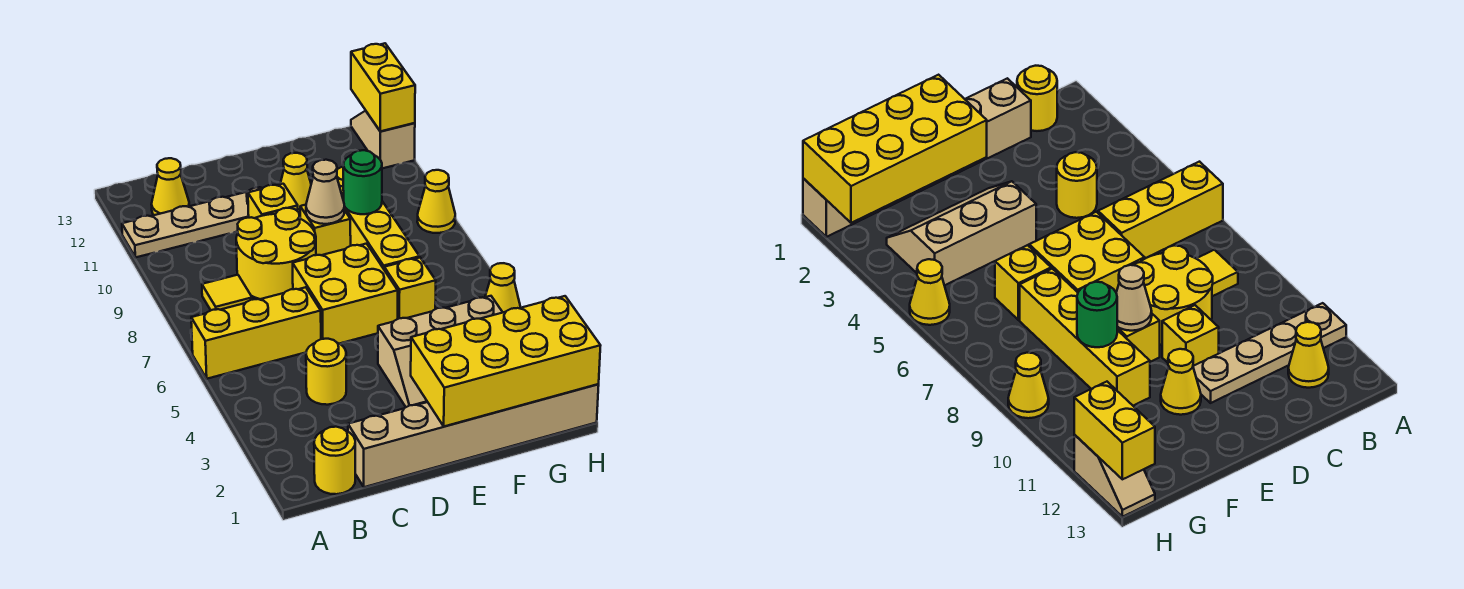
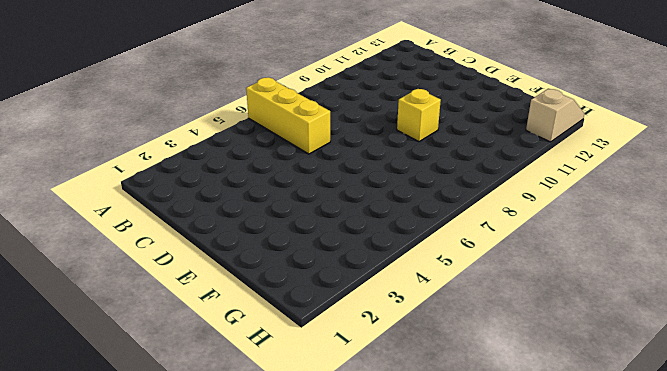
none -> tan plate A11:D11 level 1
none -> yellow round brick B1 level 1
none -> yellow tile B8 level 1

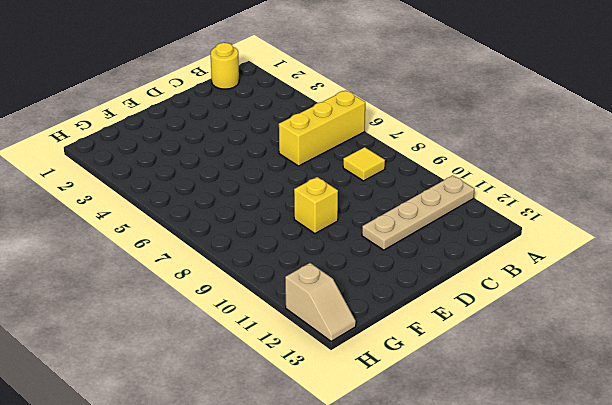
none -> yellow cone B12 level 1
none -> tan brick C1:H1 level 1
none -> yellow round brick C4 level 1

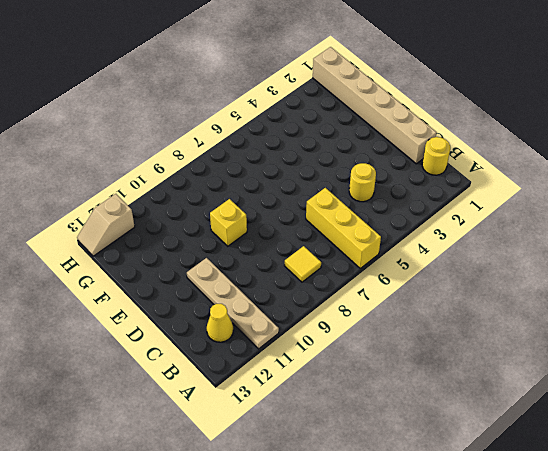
none -> yellow round brick C8:D9 level 1
none -> yellow brick D6:E7 level 1
none -> yellow brick D10 level 1

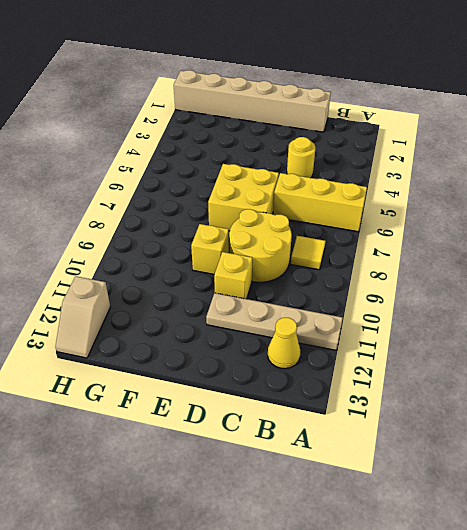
none -> yellow round brick B1 level 1
none -> tan slope E3:G4 level 1 top 4
none -> yellow cone E11 level 1

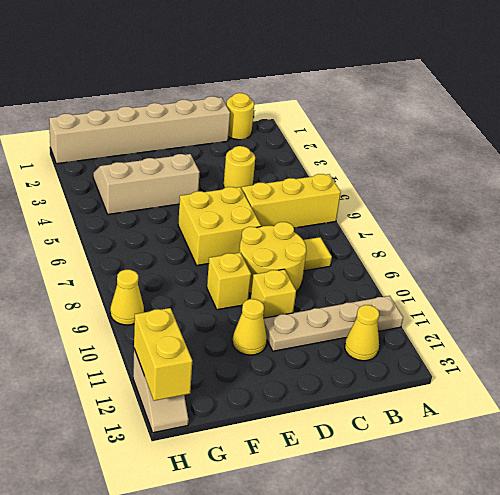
none -> yellow brick F6 level 1
none -> yellow brick F7:F10 level 1
none -> yellow cone H5 level 1

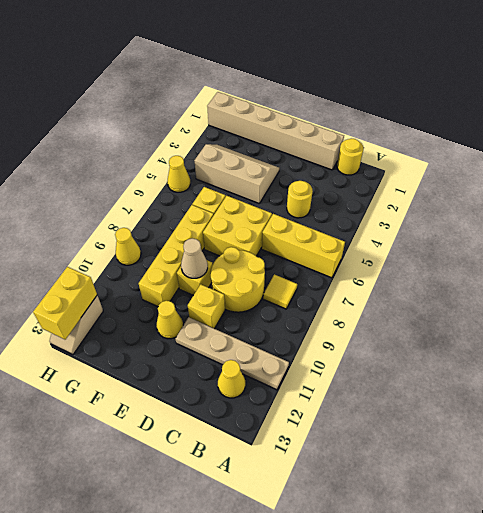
none -> yellow brick E1:H2 level 2
none -> green round brick F9 level 2

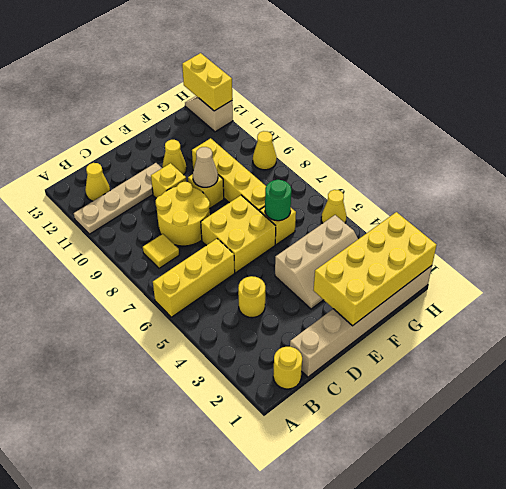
green round brick F6 level 2 -> green round brick F9 level 2

